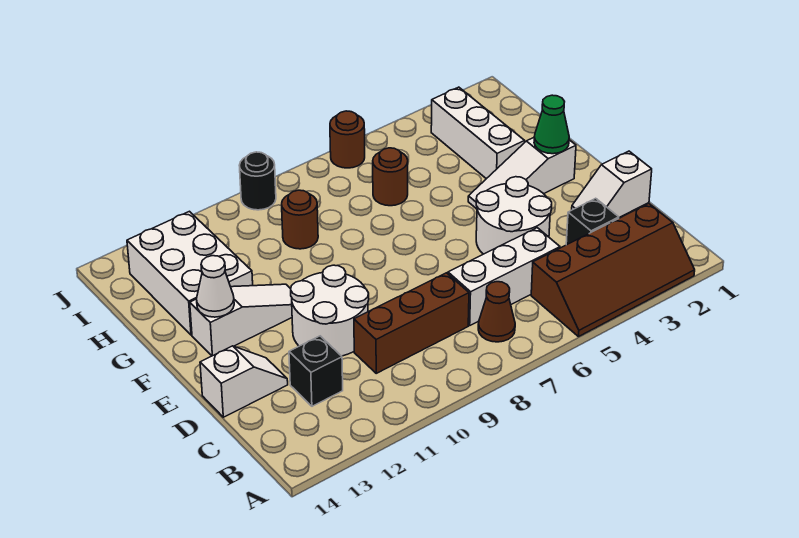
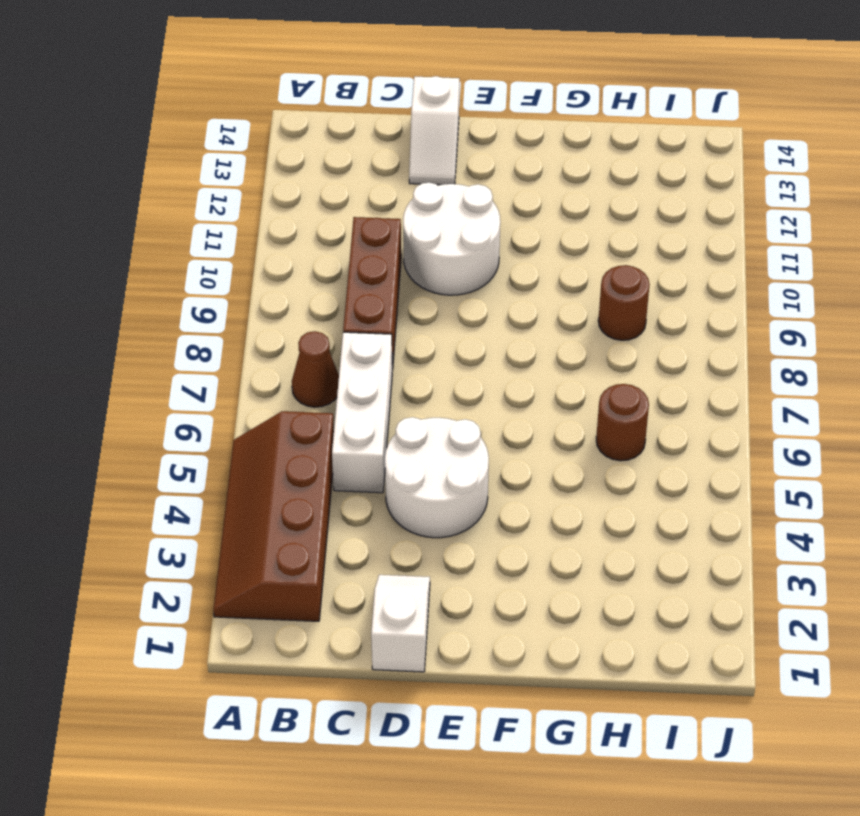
none -> black brick C3 level 1
none -> black brick C12 level 1
none -> white slope F2:F4 level 1 top 2

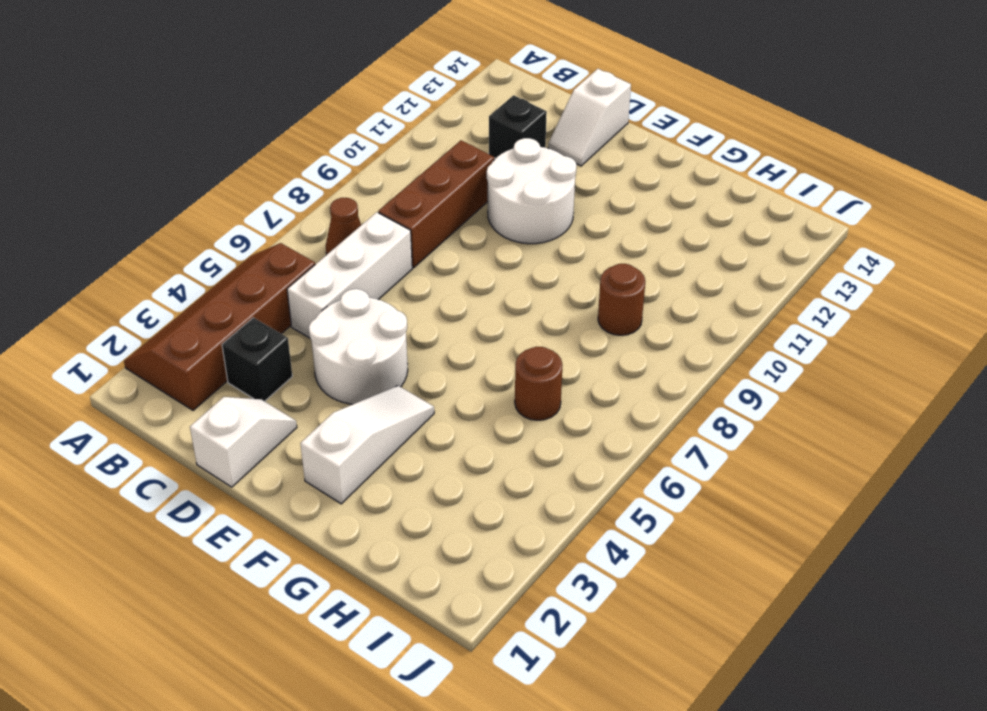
none -> white slope F11:F13 level 1 top 13
none -> white brick G3:I3 level 1
none -> white brick G12:I13 level 1

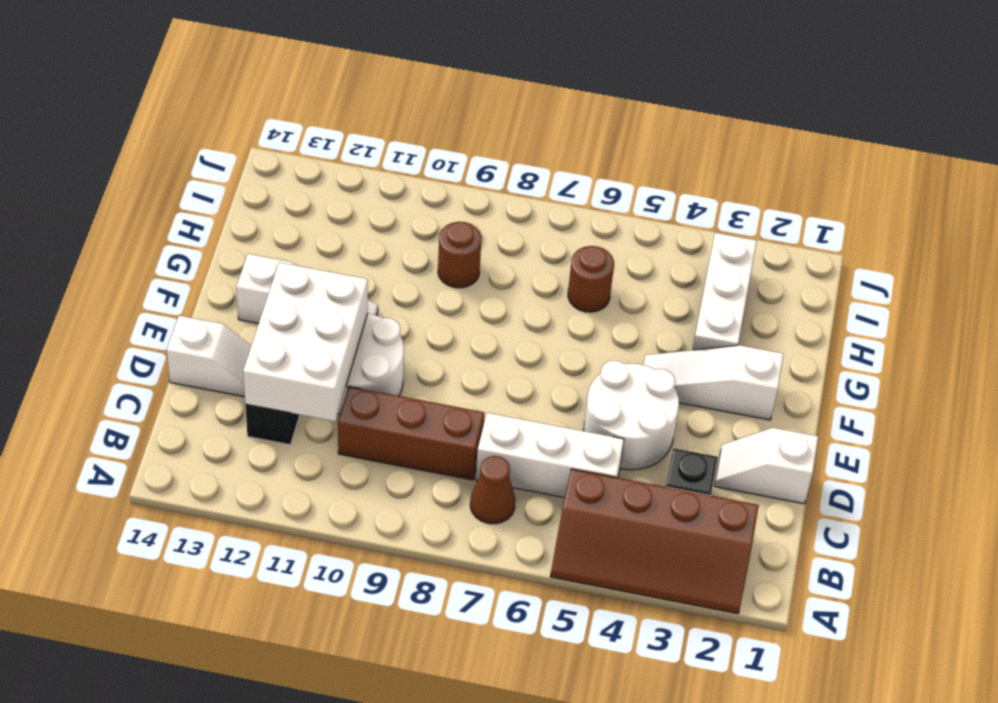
white brick C11:E12 level 2 -> white brick G12:I13 level 1
none -> brown round brick J6 level 1
none -> black round brick J9 level 1
none -> green cone F2 level 2

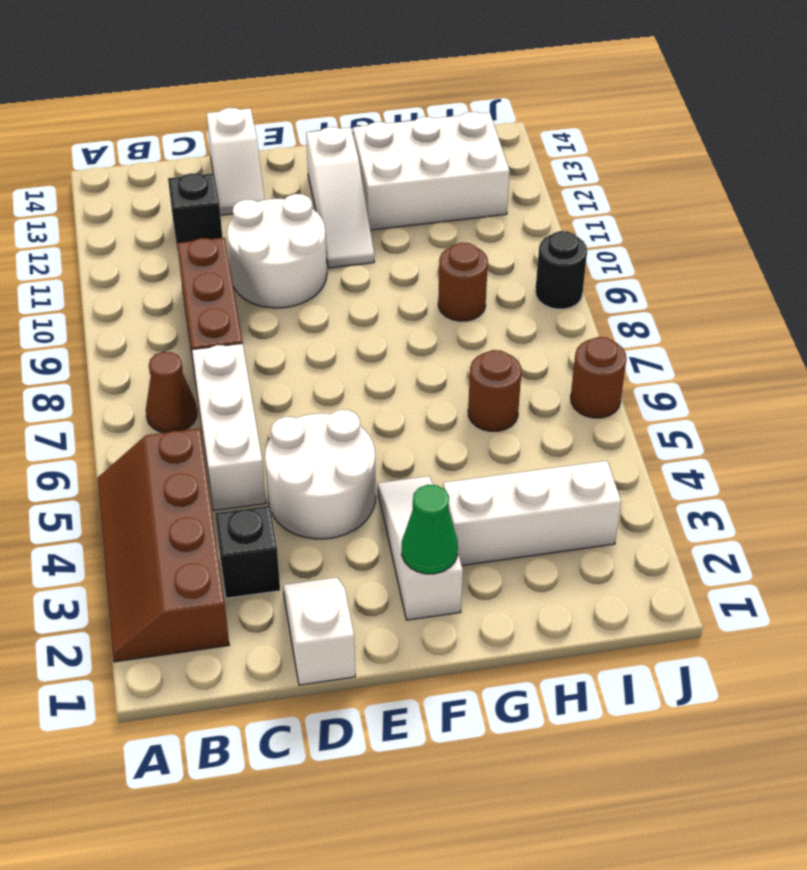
none -> white cone F13 level 2

